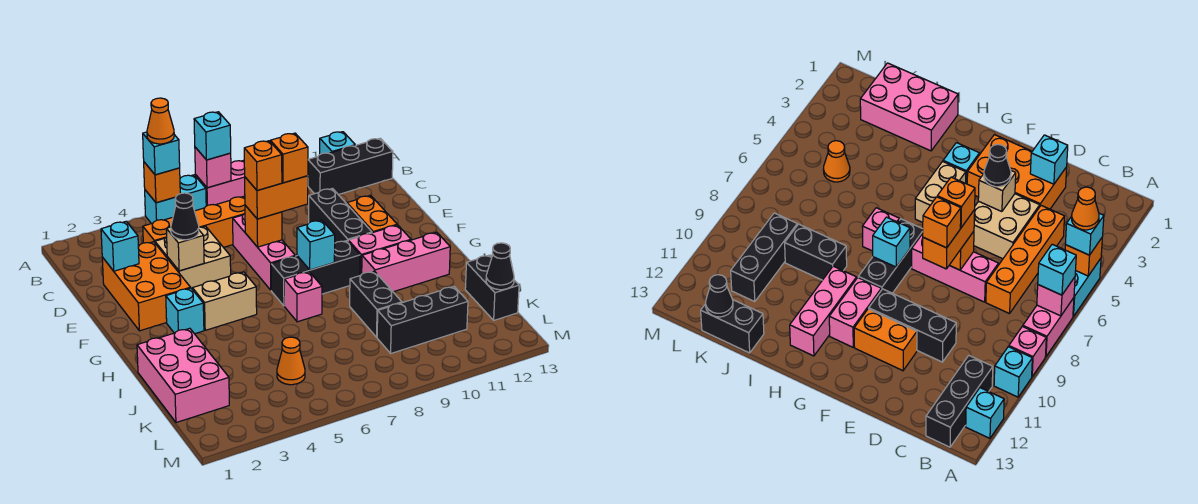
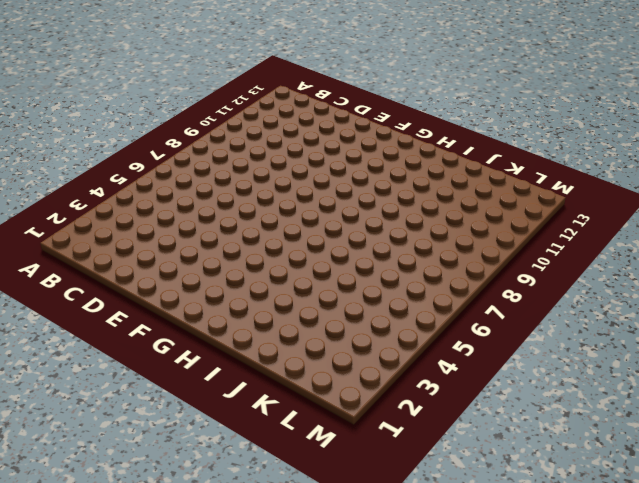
none -> cyan brick A5:A6 level 1
none -> pink brick A7:A8 level 1
none -> pink brick A9 level 1
none -> cyan brick A10 level 1

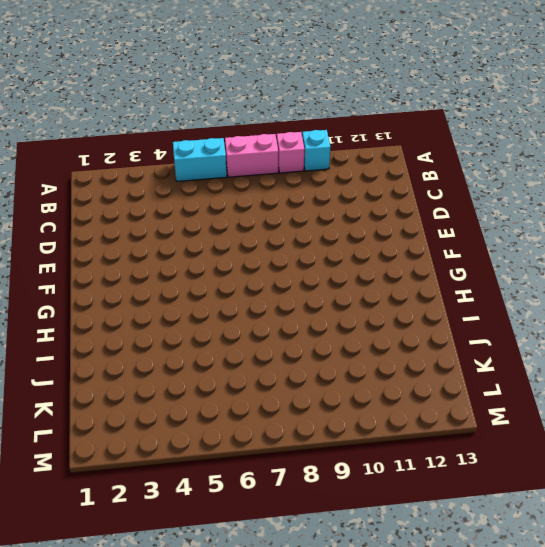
none -> cyan brick A12 level 1
none -> black brick B11:B13 level 1
none -> orange brick C4:C7 level 1
none -> orange brick D2:F3 level 1

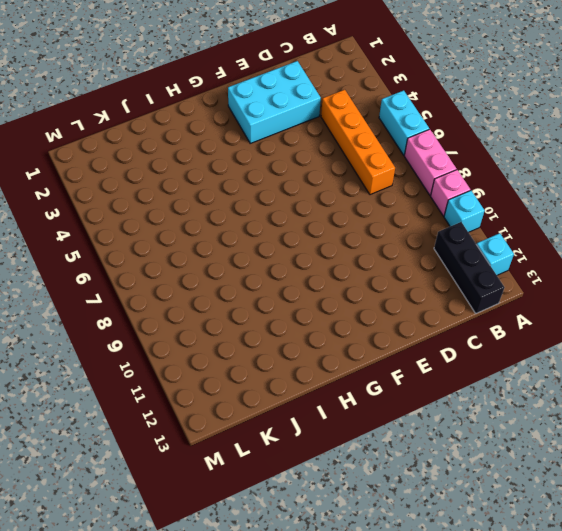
cyan brick D2:F3 level 1 -> orange brick D2:F3 level 1
none -> tan brick D4:E5 level 1
none -> pink brick D7:F7 level 1
none -> black brick D10:F10 level 1
none -> orange brick E11:F11 level 1

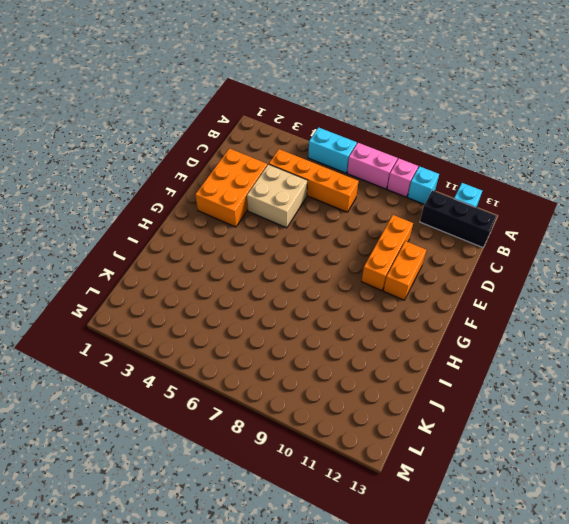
orange brick D10:F10 level 1 -> black brick D10:F10 level 1
none -> pink brick D7:F7 level 1
none -> cyan brick G3 level 1
none -> tan brick G4:G5 level 1
none -> black brick G7:G9 level 1

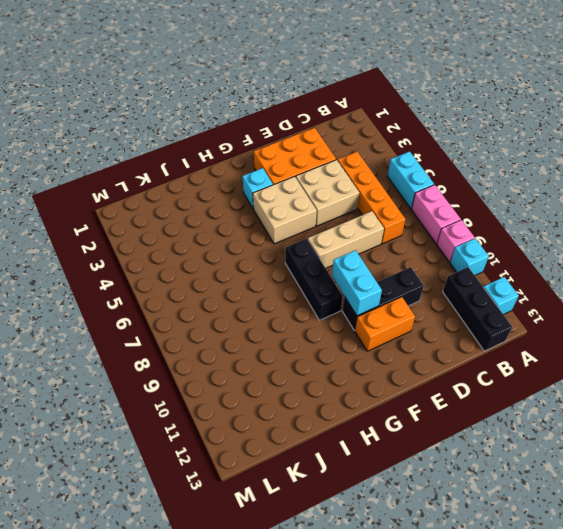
tan brick D7:F7 level 1 -> pink brick D7:F7 level 1
tan brick F4:G5 level 1 -> tan brick G4:G5 level 1
cyan brick F9:F10 level 2 -> none
none -> pink brick G10:G11 level 1
none -> pink brick H7 level 1
none -> pink brick H10:H12 level 1
none -> pink brick I1:K2 level 1

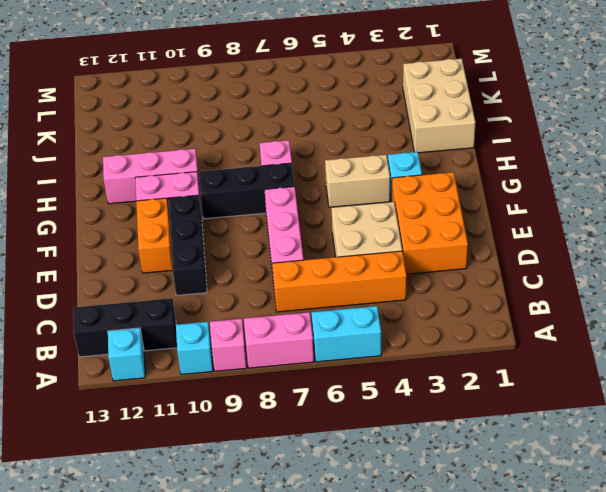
tan brick I1:K2 level 1 -> pink brick I1:K2 level 1
none -> black brick I9:J9 level 1
none -> black brick J13:K13 level 1
none -> orange cone K5 level 1
none -> black brick K9:K11 level 1

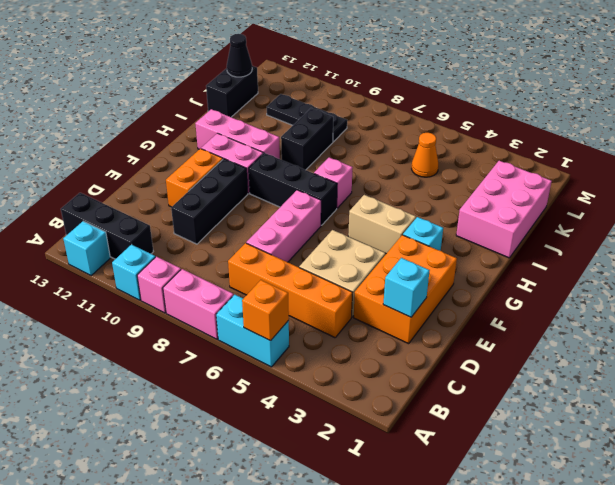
black plate K9:K11 level 1 -> black brick K9:K11 level 1
none -> pink brick A7 level 2
none -> tan brick E4 level 2
none -> orange brick E7 level 2
none -> cyan brick G8 level 2

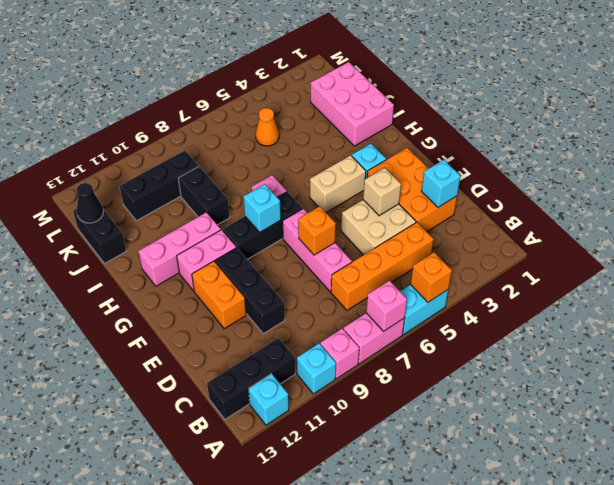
none -> cyan brick A5 level 3
none -> cyan brick A7 level 3
none -> black cone E4 level 3
none -> orange brick E7:E8 level 3

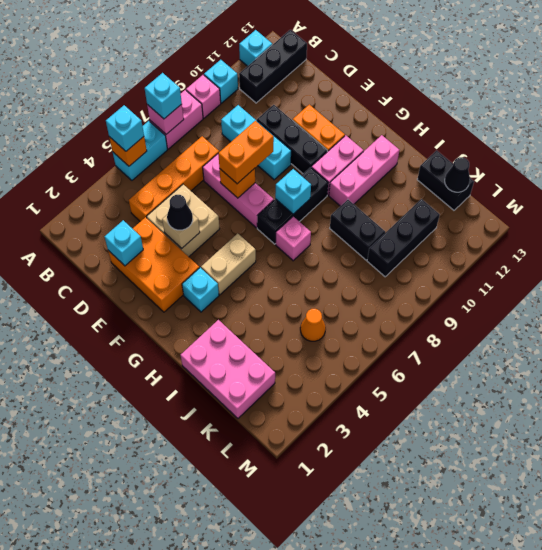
cyan brick C9:E9 level 1 -> none
none -> orange cone A5 level 4
none -> orange brick E7 level 4
none -> orange brick E8 level 4

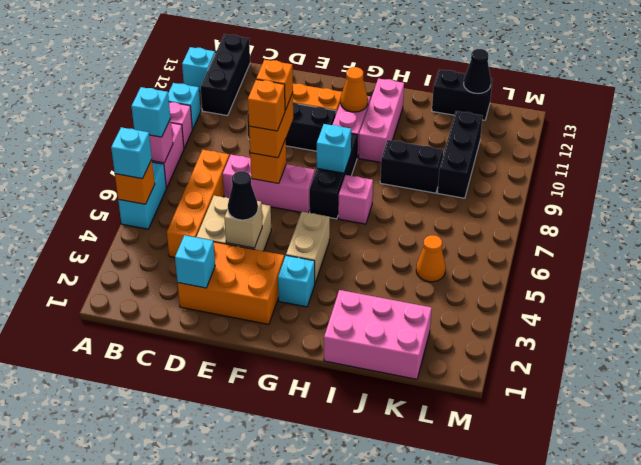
orange cone G11 level 2 -> orange cone A5 level 4

